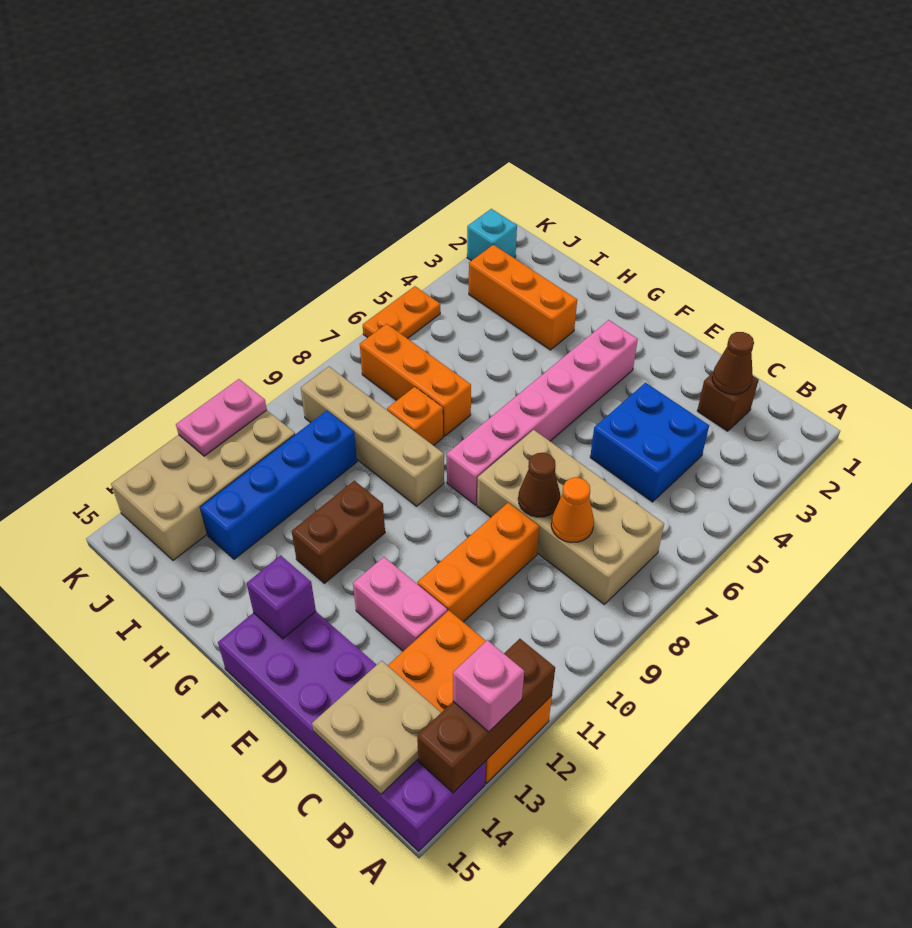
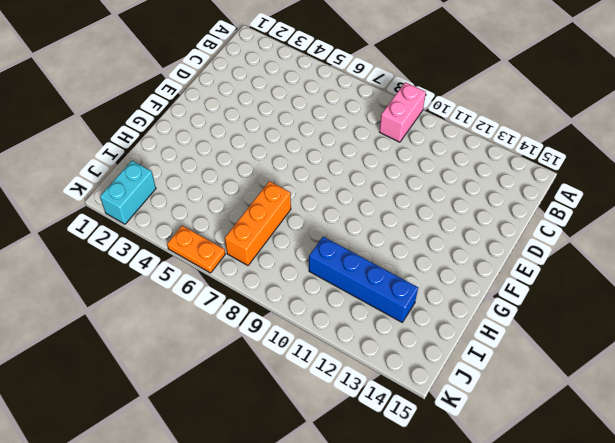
pink brick A9:B9 level 1 -> pink brick D12:E12 level 1
cyan brick J2:K2 level 1 -> cyan brick K2 level 1
none -> orange brick A12:C13 level 1
none -> purple brick A14:F15 level 1
none -> tan brick B7:E8 level 1

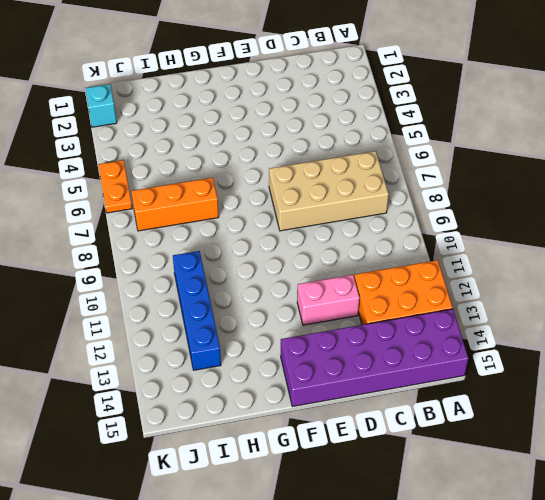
none -> brown brick C2 level 1
none -> blue brick C4:D5 level 1
none -> orange brick D9:D11 level 1

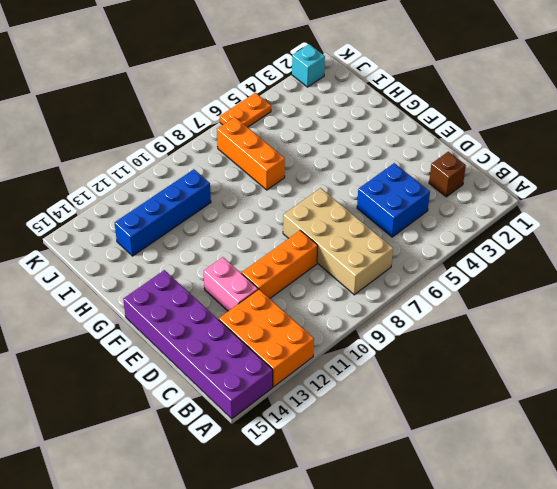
none -> pink brick F3:F8 level 1
none -> tan brick G9:J9 level 1
none -> brown brick G11:G12 level 1

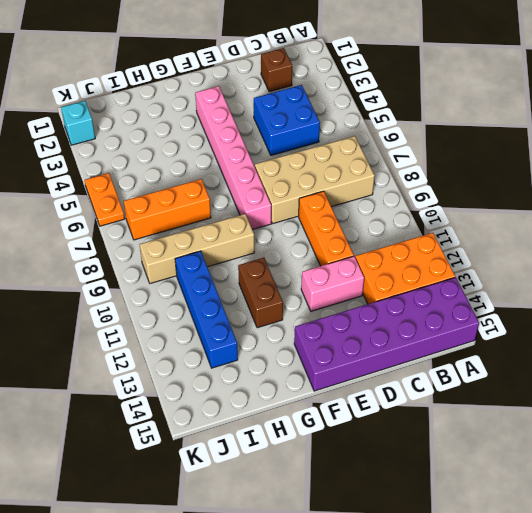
none -> orange brick H3:J3 level 1
none -> orange brick H8 level 1
none -> tan brick J11:K14 level 1

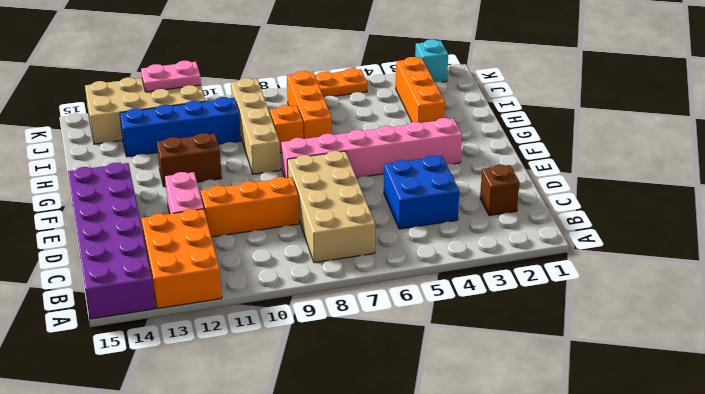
none -> brown brick A12:A14 level 2
none -> tan plate B14:C15 level 2
none -> brown cone C2 level 2

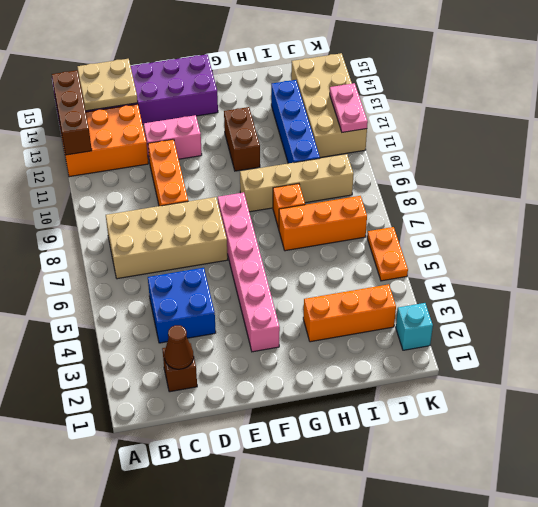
none -> orange cone C8 level 2
none -> brown cone D8 level 2
none -> purple brick F14 level 2

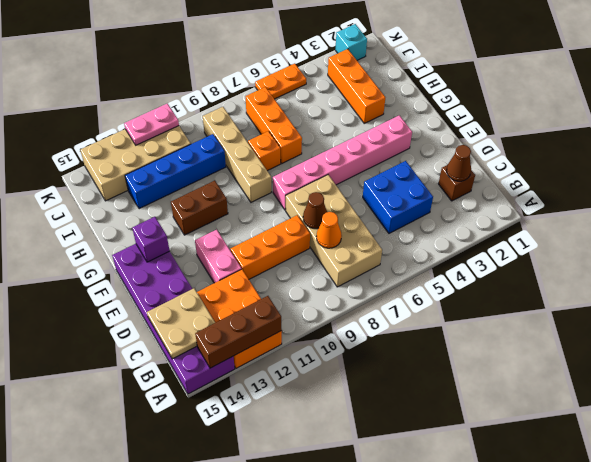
none -> pink brick A13 level 3

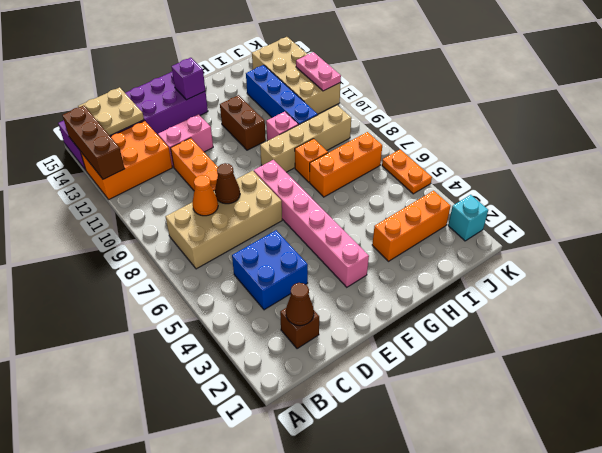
pink brick H10 level 1 -> pink brick A13 level 3

